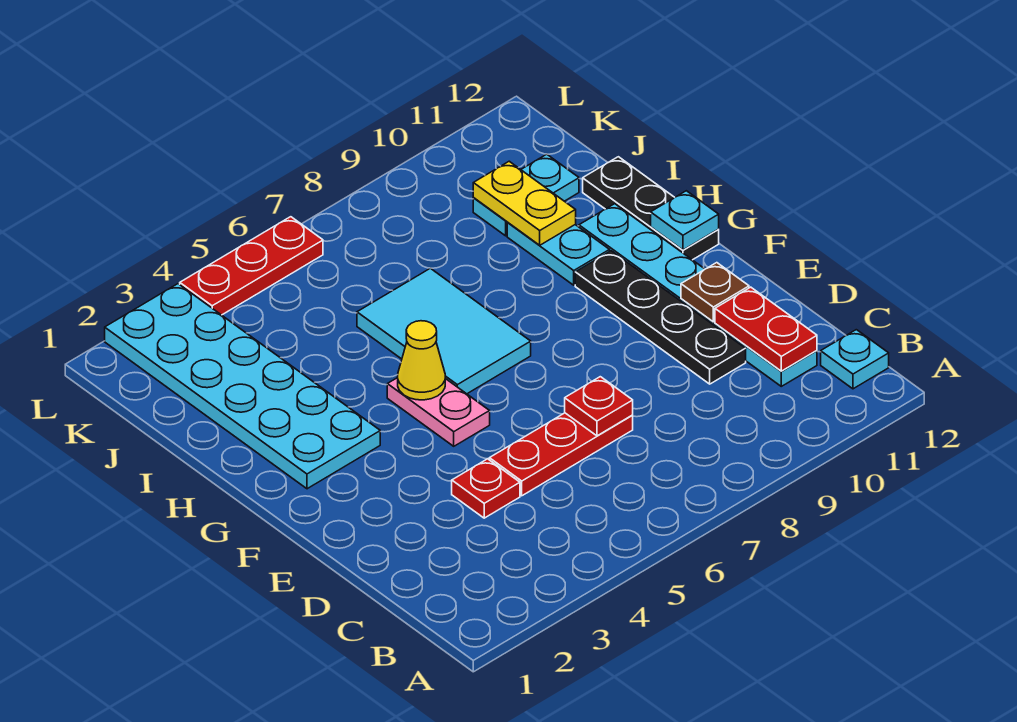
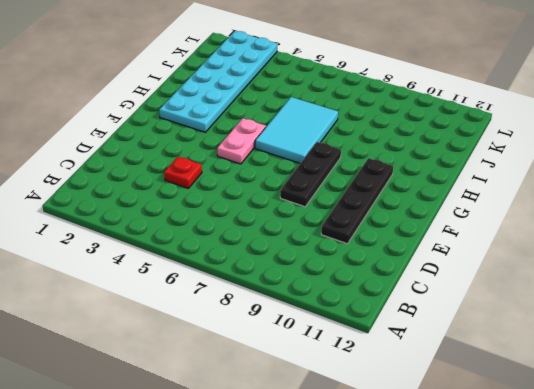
black plate E8:G8 level 1 -> black plate G12:I12 level 1
none -> cyan plate B12 level 1
none -> cyan plate C11:H11 level 1
none -> red plate D5:D7 level 1

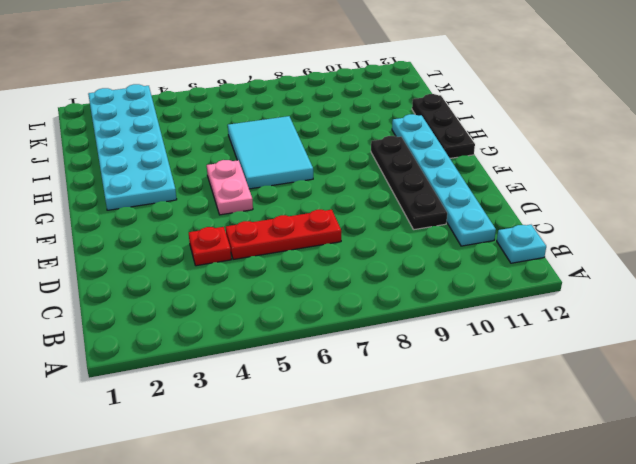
none -> cyan plate H10:I10 level 1
none -> cyan plate J10:J11 level 1
none -> red plate L4:L6 level 1

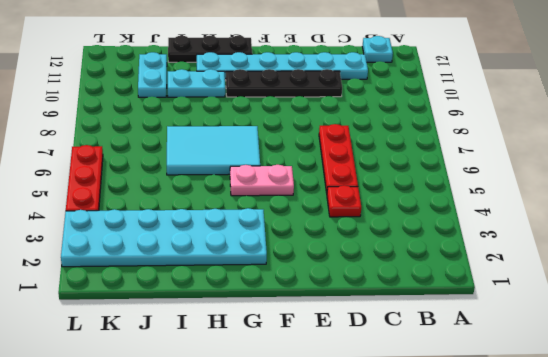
none -> red plate C11:D11 level 2
none -> red plate D7 level 2
none -> brown plate E11 level 2

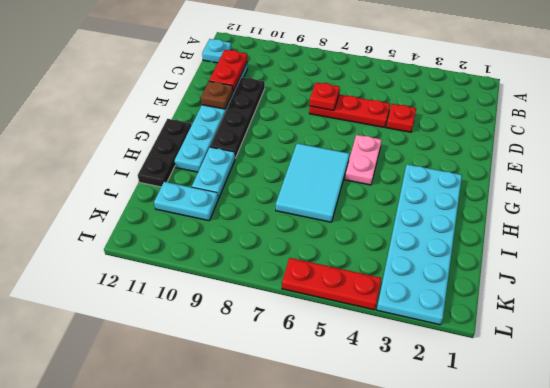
none -> yellow cone G5 level 2
none -> cyan plate G12 level 2
none -> yellow plate I10:J10 level 2

